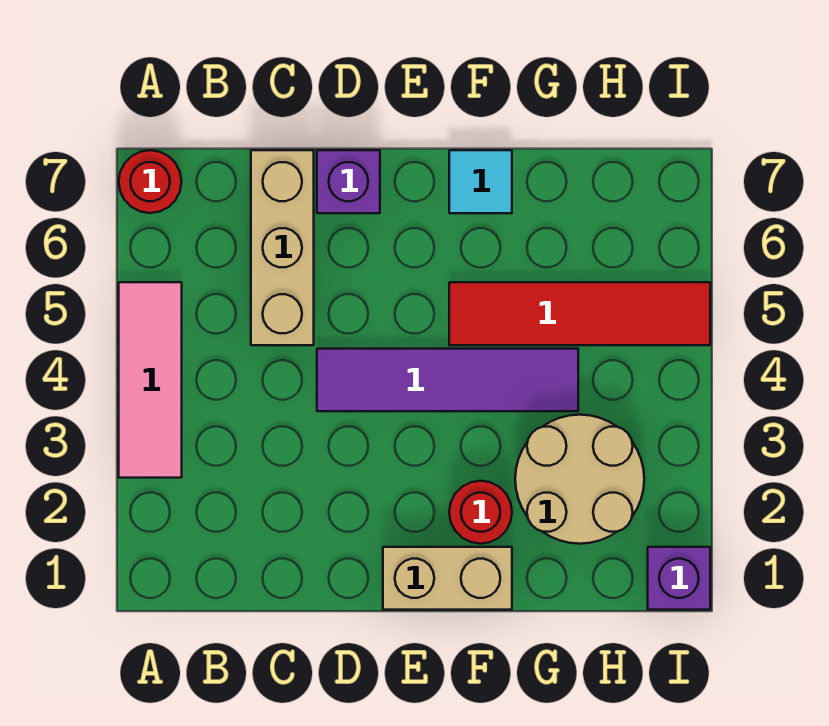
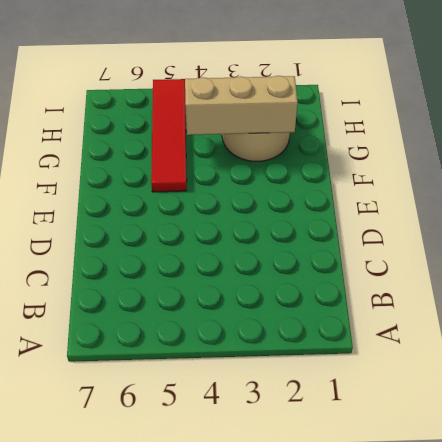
tan brick G2:G4 level 2 -> tan brick C5:C7 level 1
none -> pink tile A3:A5 level 1
none -> red round brick A7 level 1

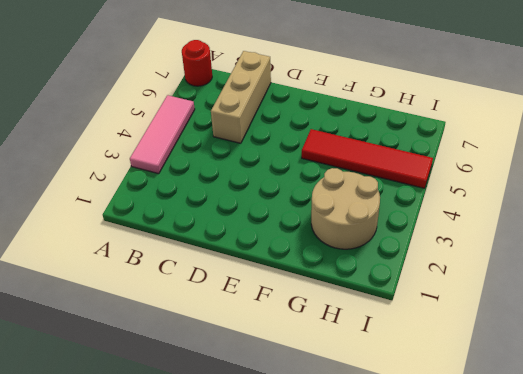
none -> purple tile D4:G4 level 1
none -> purple brick D7 level 1

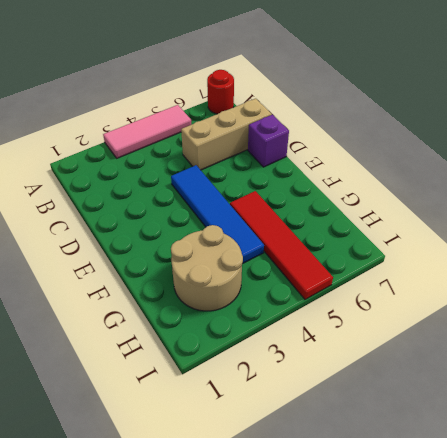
blue tile D4:G4 level 1 -> purple tile D4:G4 level 1
none -> tan brick E1:F1 level 1
none -> red round brick F2 level 1

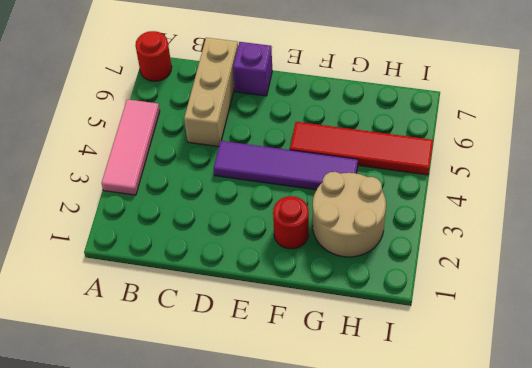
none -> tan brick E1:F1 level 1
none -> cyan tile F7 level 1

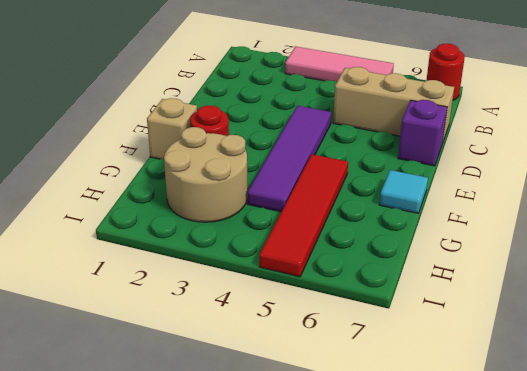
tan brick F1 level 1 -> tan brick E1:F1 level 1
none -> purple brick I1 level 1

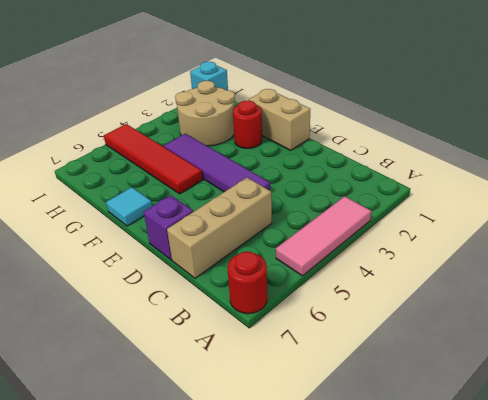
cyan brick I1 level 1 -> purple brick I1 level 1

